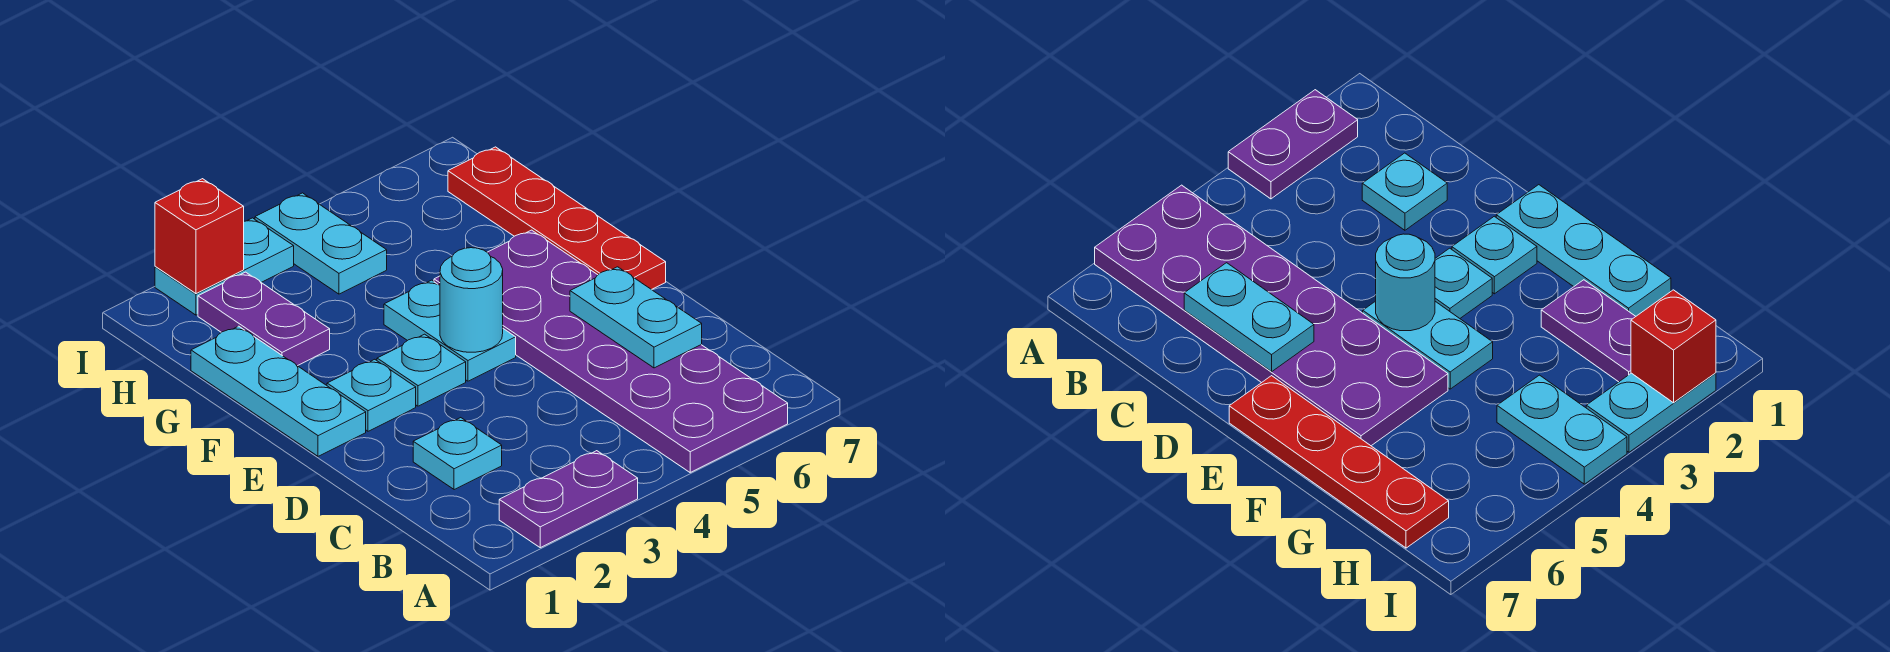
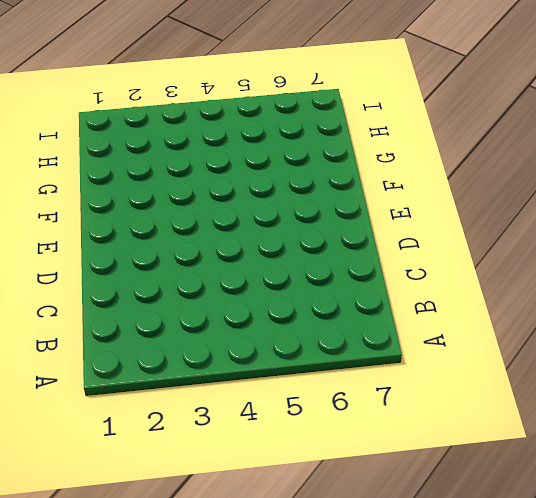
none -> purple plate A2:A3 level 1
none -> purple plate A5:F6 level 1
none -> cyan plate C2 level 1

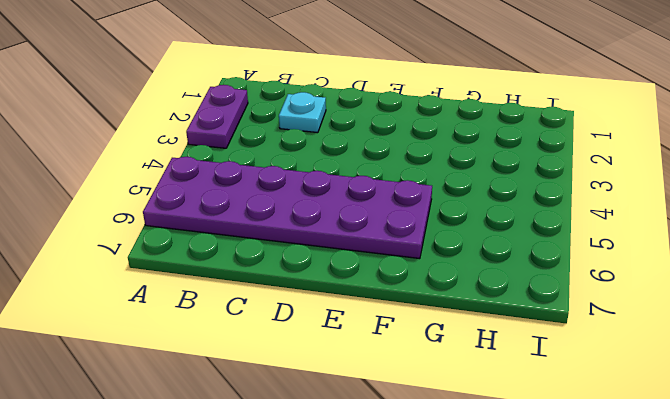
none -> cyan plate E1:G1 level 1
none -> cyan plate E2 level 1
none -> cyan plate E3 level 1

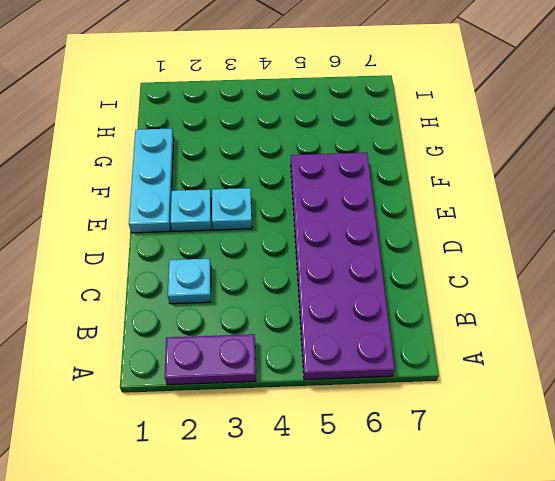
none -> cyan plate E4:F4 level 1
none -> red plate E7:H7 level 1
none -> purple plate G2:H2 level 1

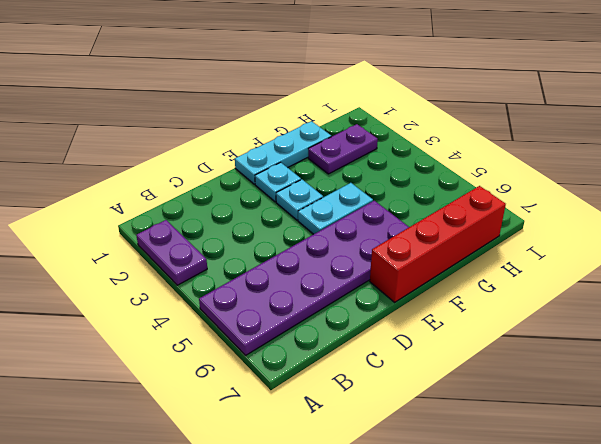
red brick E7:H7 level 1 -> red plate E7:H7 level 1
none -> cyan plate C2 level 1
none -> cyan plate H4:I4 level 1
none -> cyan plate I2:I3 level 1

